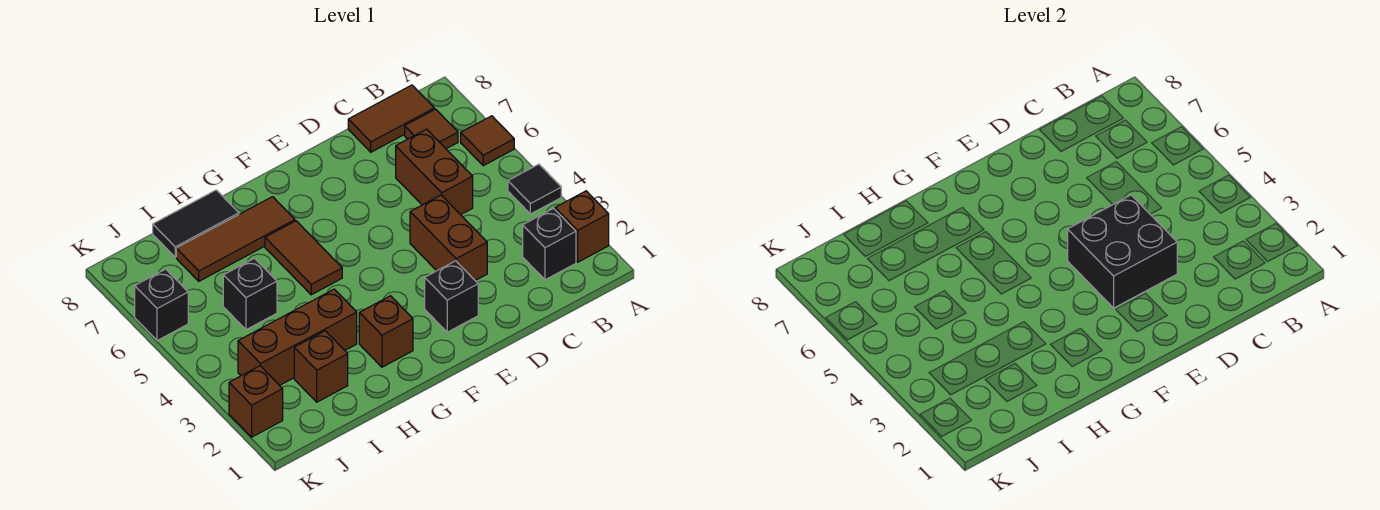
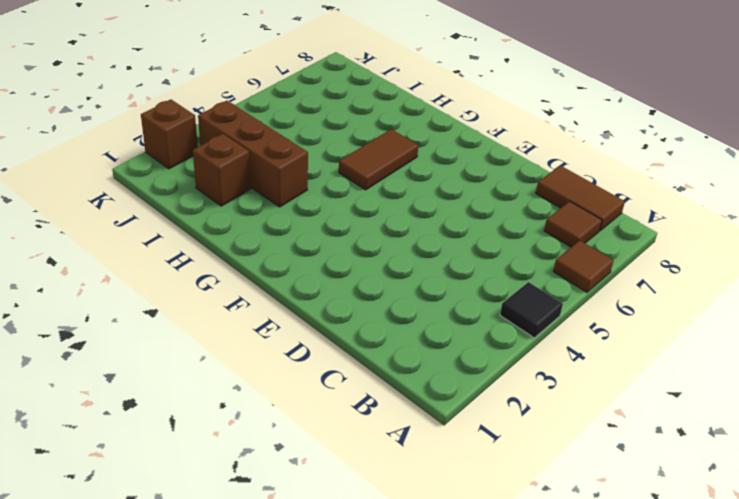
none -> brown brick A2 level 1
none -> black brick B2 level 1
none -> brown brick C5:C6 level 1

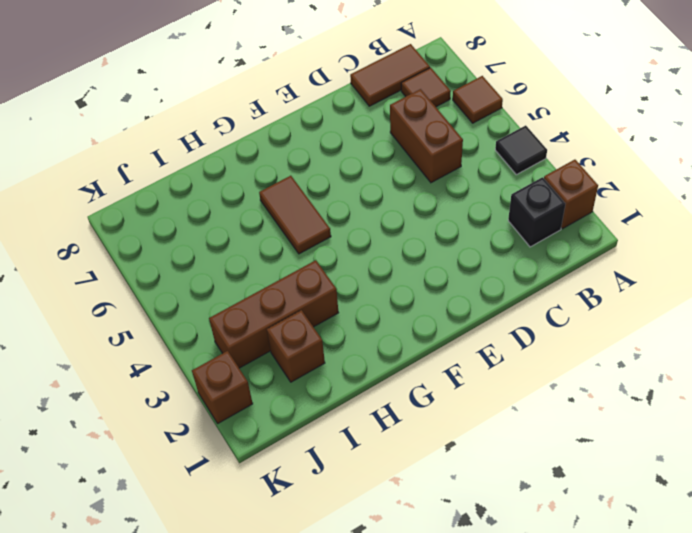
none -> brown brick D3:D4 level 1
none -> black brick E2 level 1
none -> brown brick G2 level 1

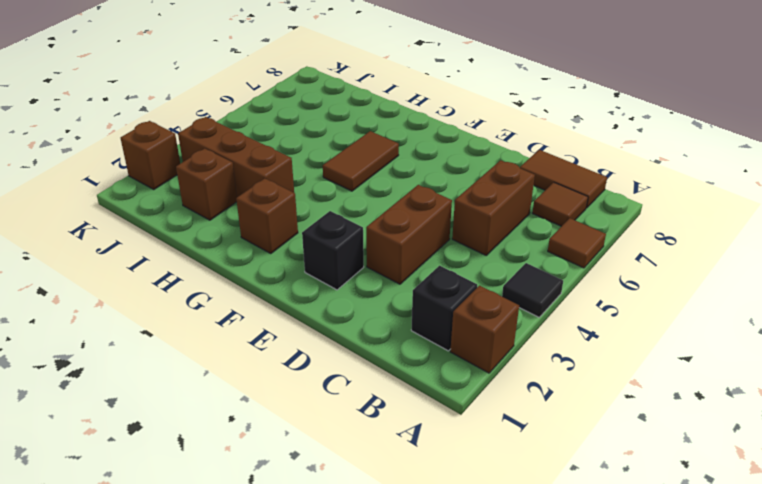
none -> brown tile G7:I7 level 1
none -> black tile H8:I8 level 1
none -> black brick I5 level 1

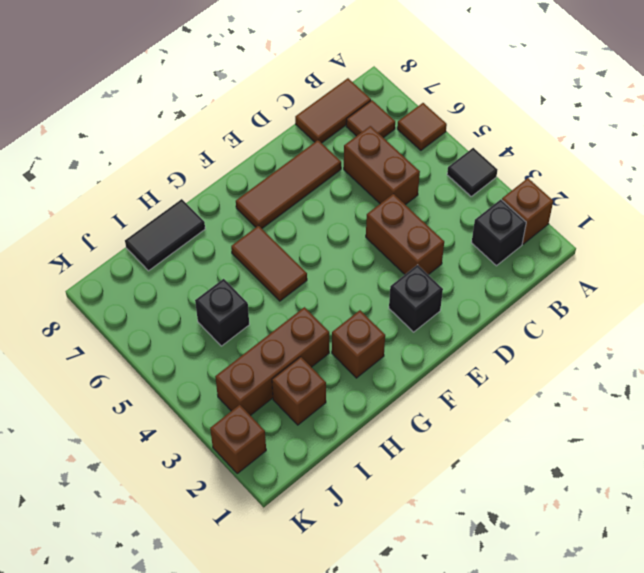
brown tile D7:F7 level 1 -> brown tile G7:I7 level 1
none -> black brick K6 level 1
none -> black brick D3:E4 level 2

